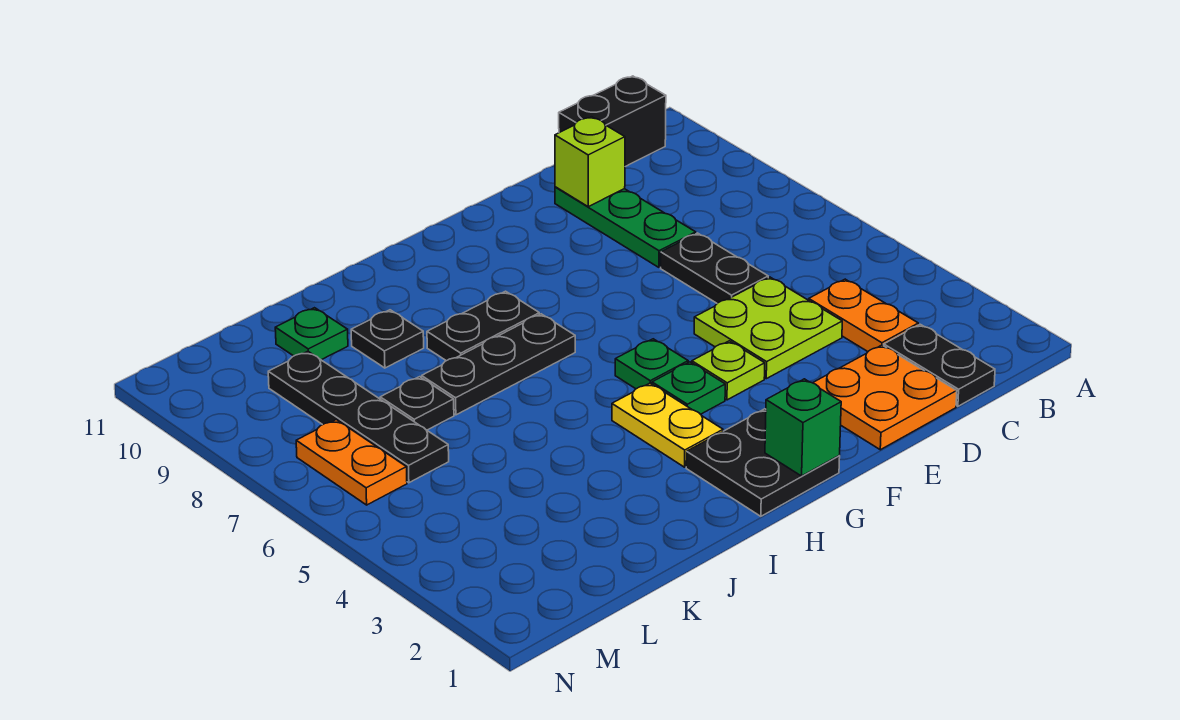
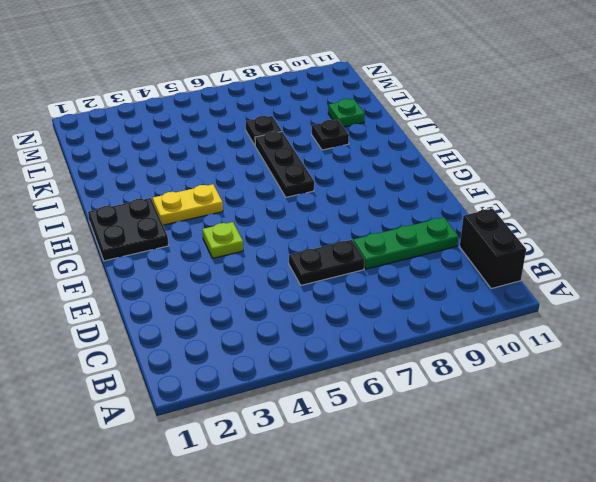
none -> black plate C1:C2 level 1
none -> orange plate C3:C4 level 1
none -> orange plate D1:E2 level 1

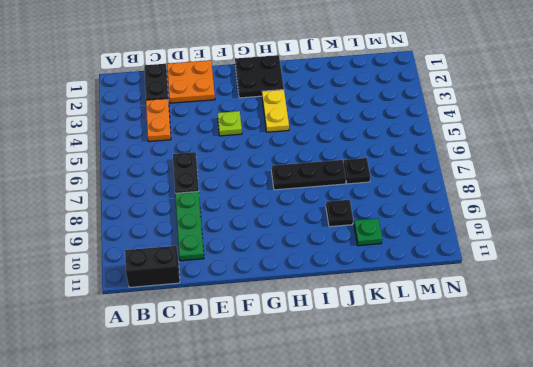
none -> lime plate D4:E5 level 1
none -> green plate G4 level 1
none -> green plate G5 level 1

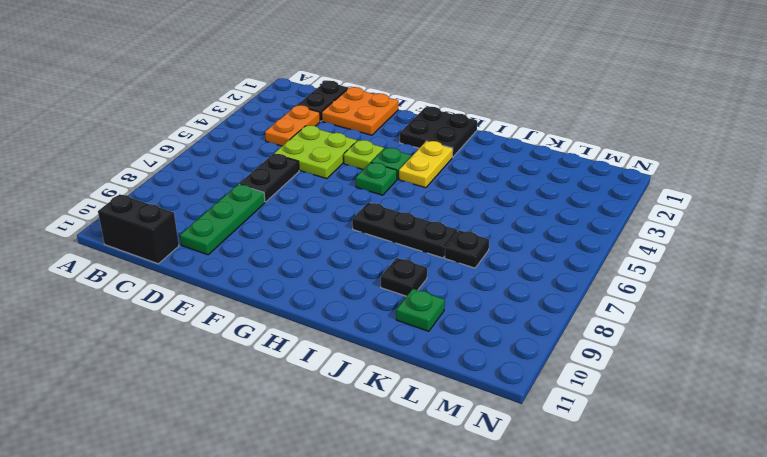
none -> black plate H8:I8 level 1
none -> black plate L6:L9 level 1
none -> orange plate M6:M7 level 1

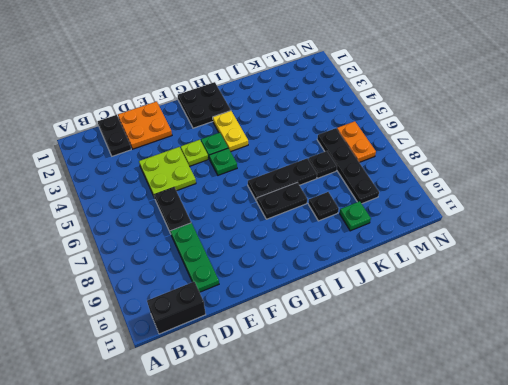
none -> orange plate C3:C4 level 1
none -> lime brick D10 level 2
none -> green brick G1 level 2

